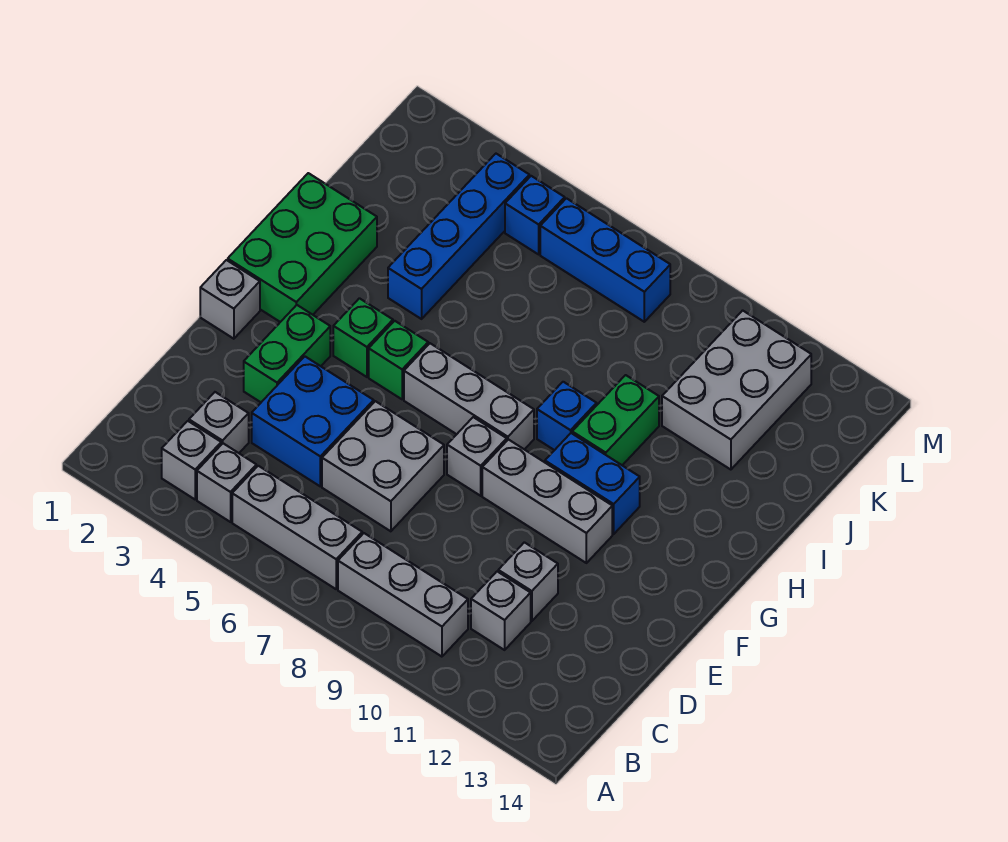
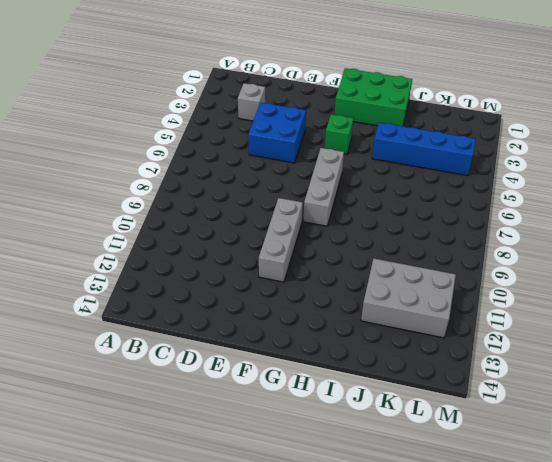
none -> grey brick B3 level 1
none -> grey brick B4 level 1
none -> grey brick B5:B7 level 1

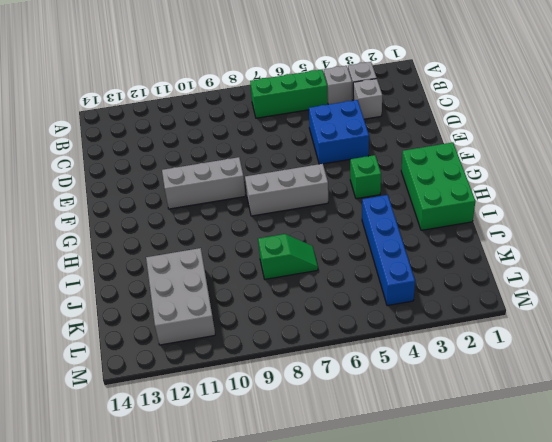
green brick B5:B7 level 1 -> grey brick B5:B7 level 1
green slope J7:J8 level 1 top 8 -> none
none -> grey brick B8:B10 level 1
none -> grey brick C11 level 1
none -> grey brick D6:E7 level 1

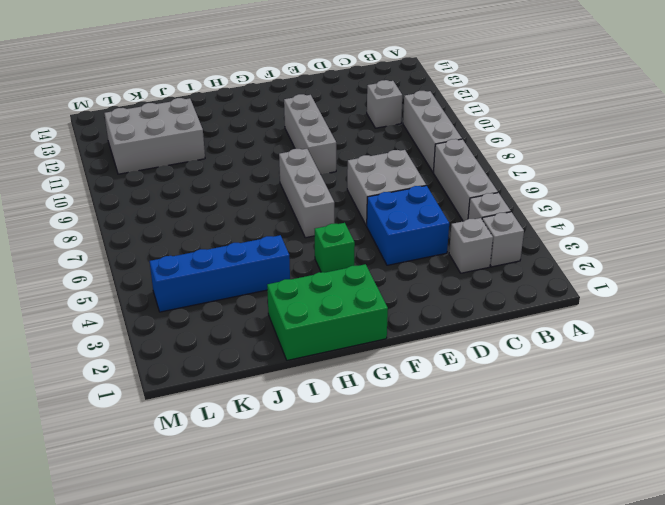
none -> grey brick D11 level 1
none -> green brick E3:F3 level 1
none -> grey brick F1 level 1

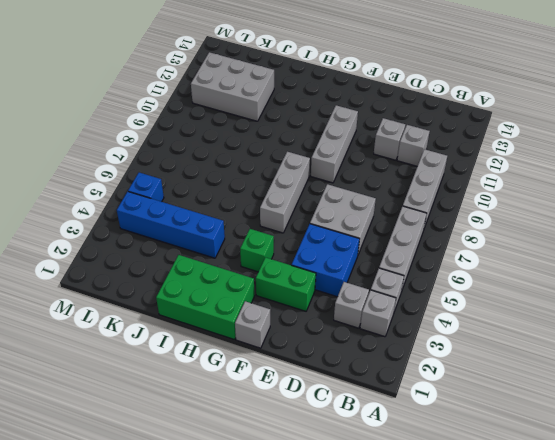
none -> grey brick F8 level 1
none -> green brick G5 level 1
none -> blue brick G10:G11 level 1

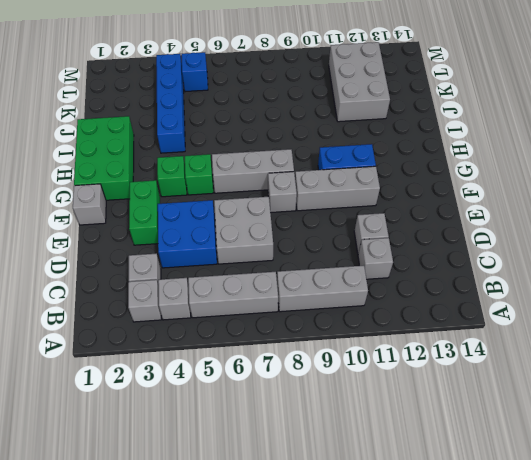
none -> blue brick H9 level 1
none -> green brick H10:I10 level 1
none -> blue brick L6:L8 level 1

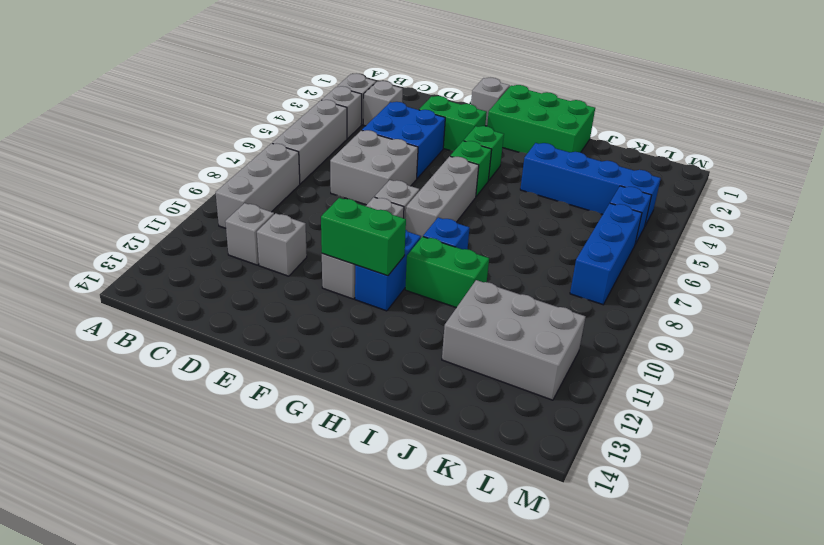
green brick F11:G11 level 2 -> none

